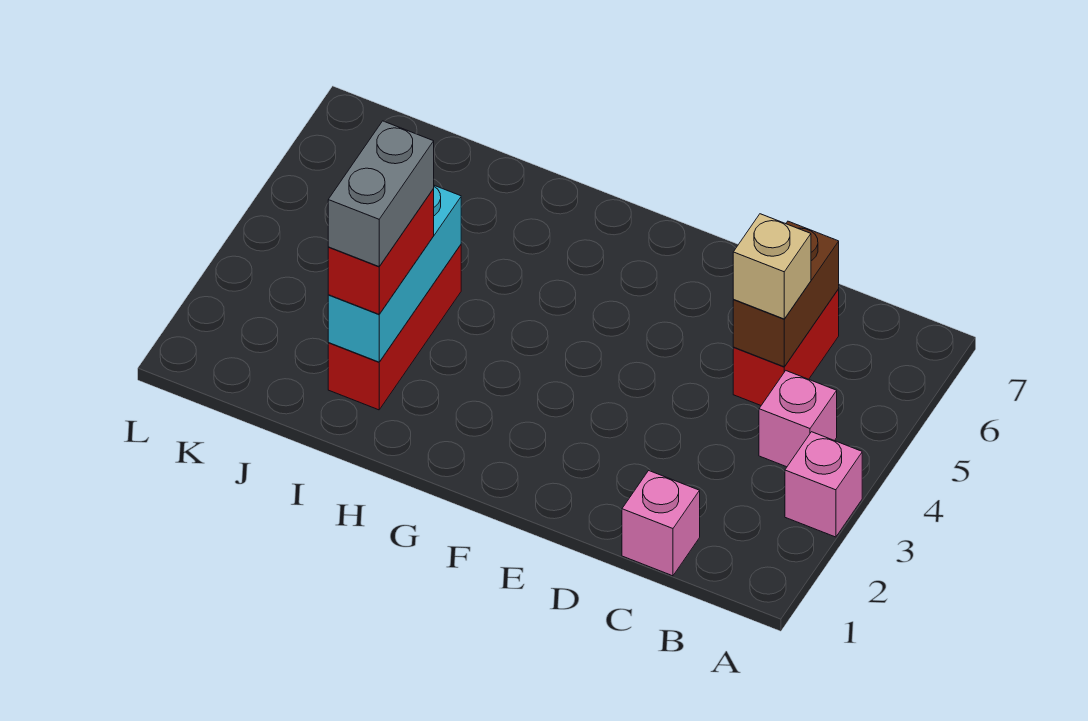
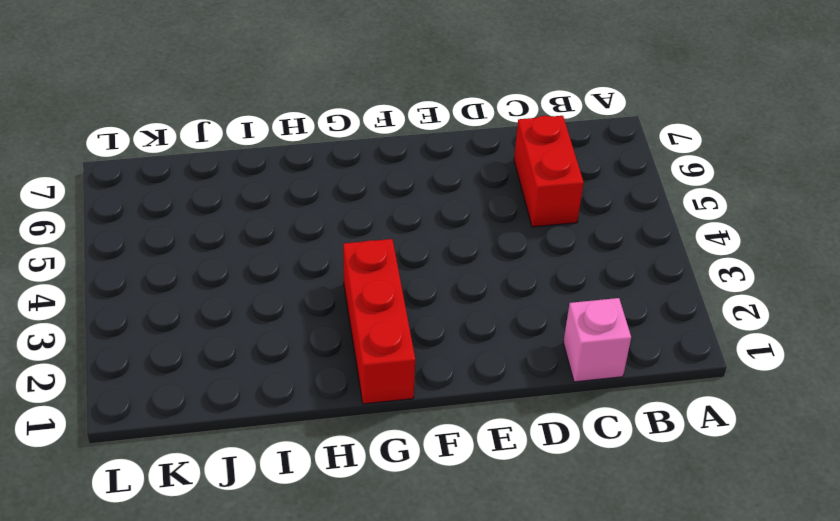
red brick G1:G3 level 1 -> red brick I2:I4 level 1
none -> pink brick A3 level 1
none -> pink brick B4 level 1

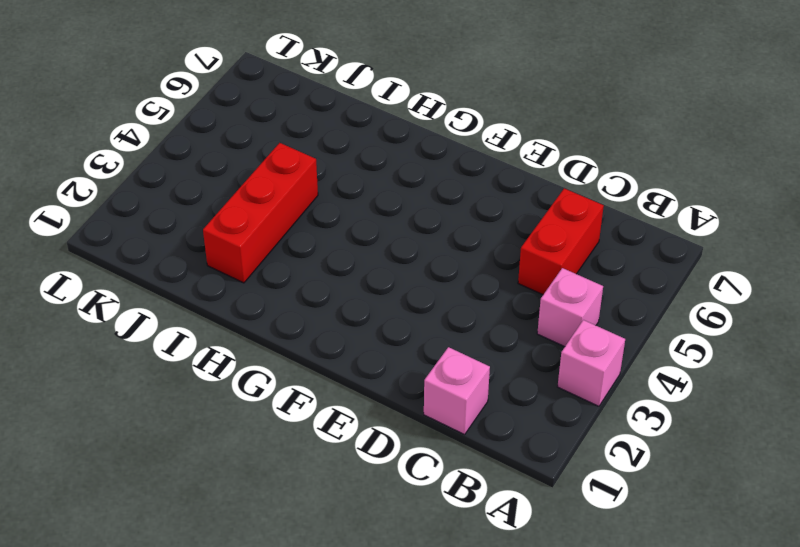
none -> brown brick C5:C6 level 2
none -> cyan brick I2:I4 level 2

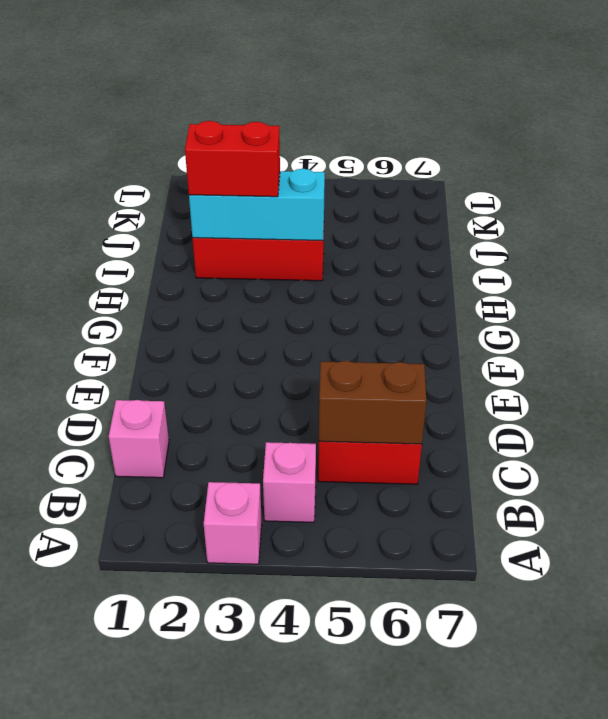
none -> tan brick C5 level 3
none -> grey brick I2:I3 level 4

